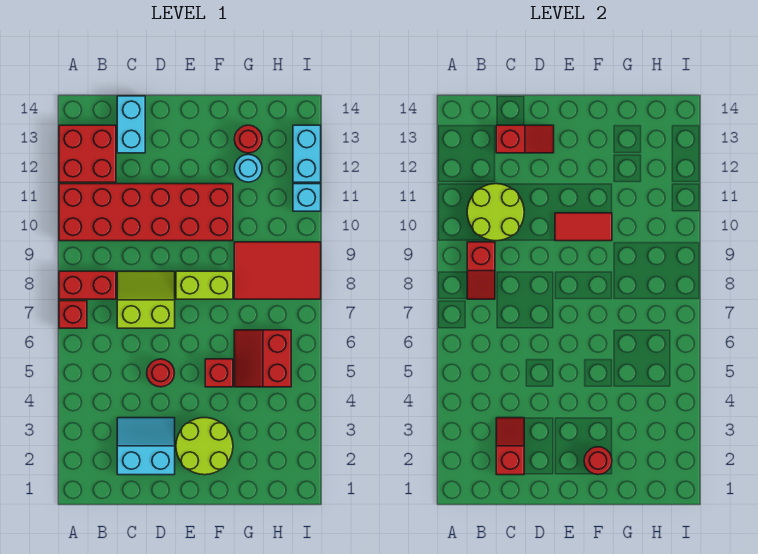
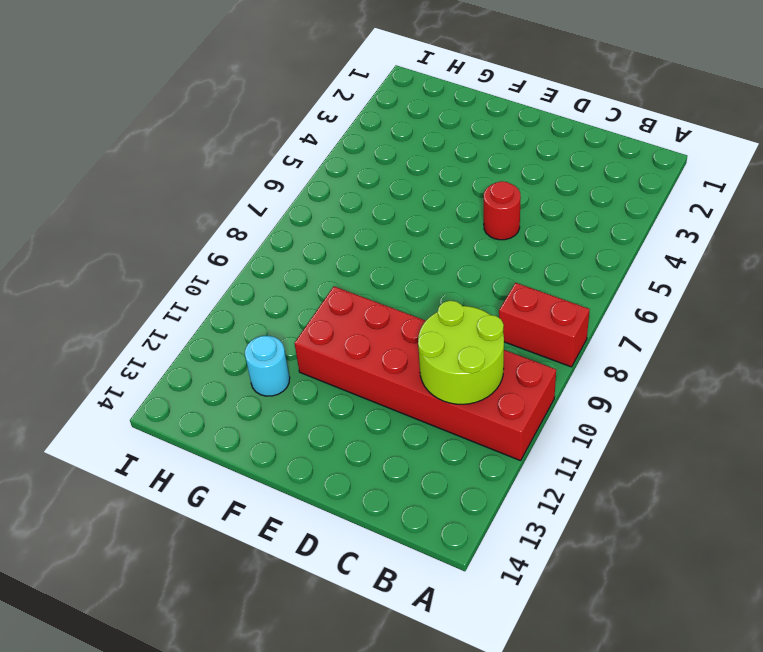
none -> red brick A7 level 1
none -> red brick A12:B13 level 1
none -> cyan slope C2:D3 level 1 top 2

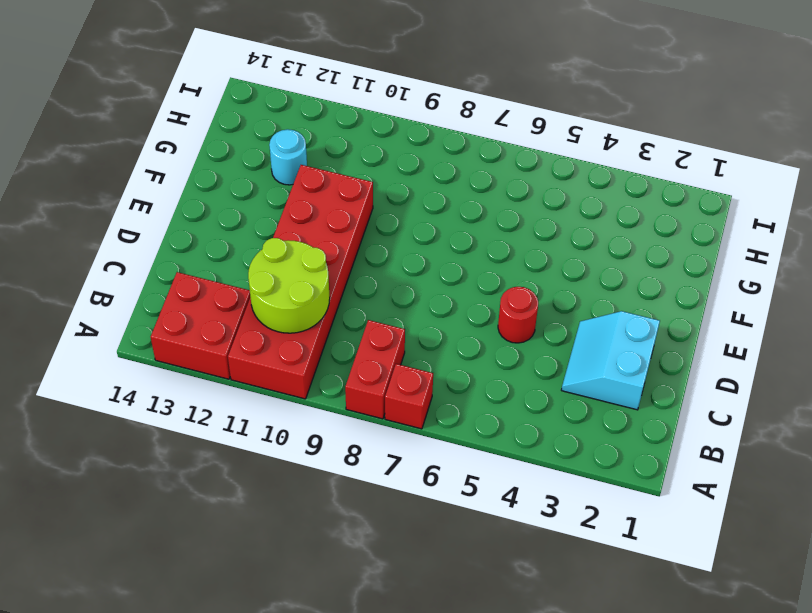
none -> lime slope C7:D8 level 1 top 7
none -> cyan brick C13:C14 level 1
none -> lime round brick E2:F3 level 1

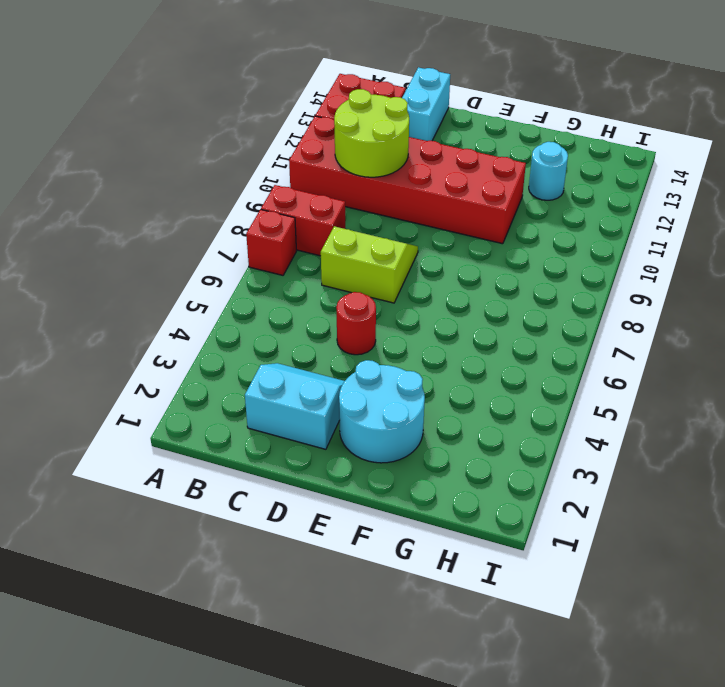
cyan round brick E2:F3 level 1 -> lime round brick E2:F3 level 1
none -> lime brick E8:F8 level 1
none -> red brick F5 level 1
none -> red slope G5:H6 level 1 top H

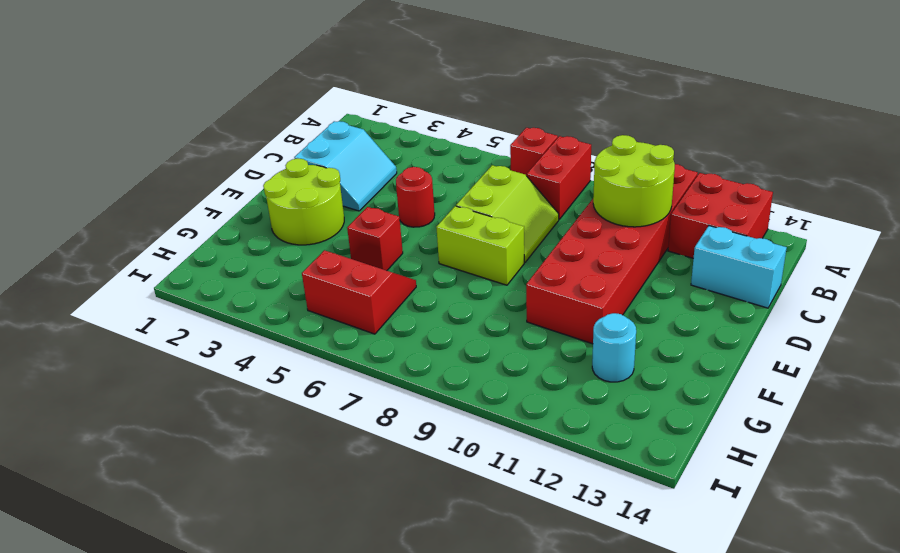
lime brick E7:E8 level 1 -> lime brick E8:F8 level 1
none -> red tile G8:I9 level 1
none -> red round brick G13 level 1
none -> cyan brick I11 level 1

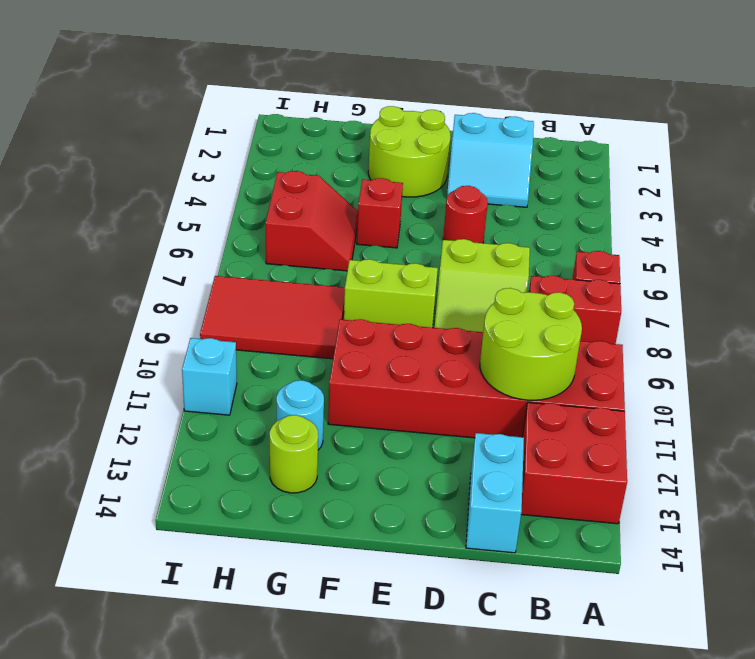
lime round brick G13 level 1 -> red round brick G13 level 1
none -> cyan brick I12:I13 level 1
none -> red slope B8:B9 level 2 top 9
none -> red slope C2:C3 level 2 top 2

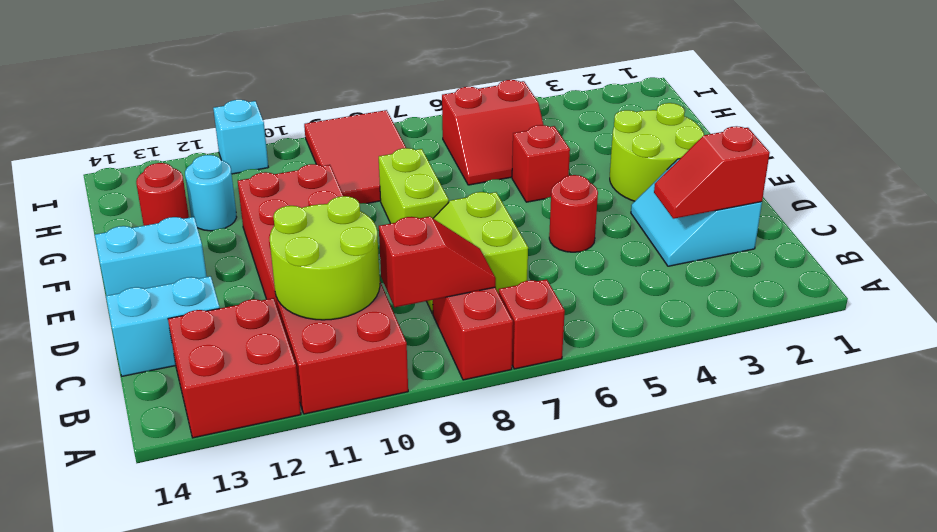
cyan brick E13:E14 level 1 -> cyan brick I12:I13 level 1
none -> red slope C13:D13 level 2 top C
none -> red tile E10:F10 level 2
none -> red round brick F2 level 2

